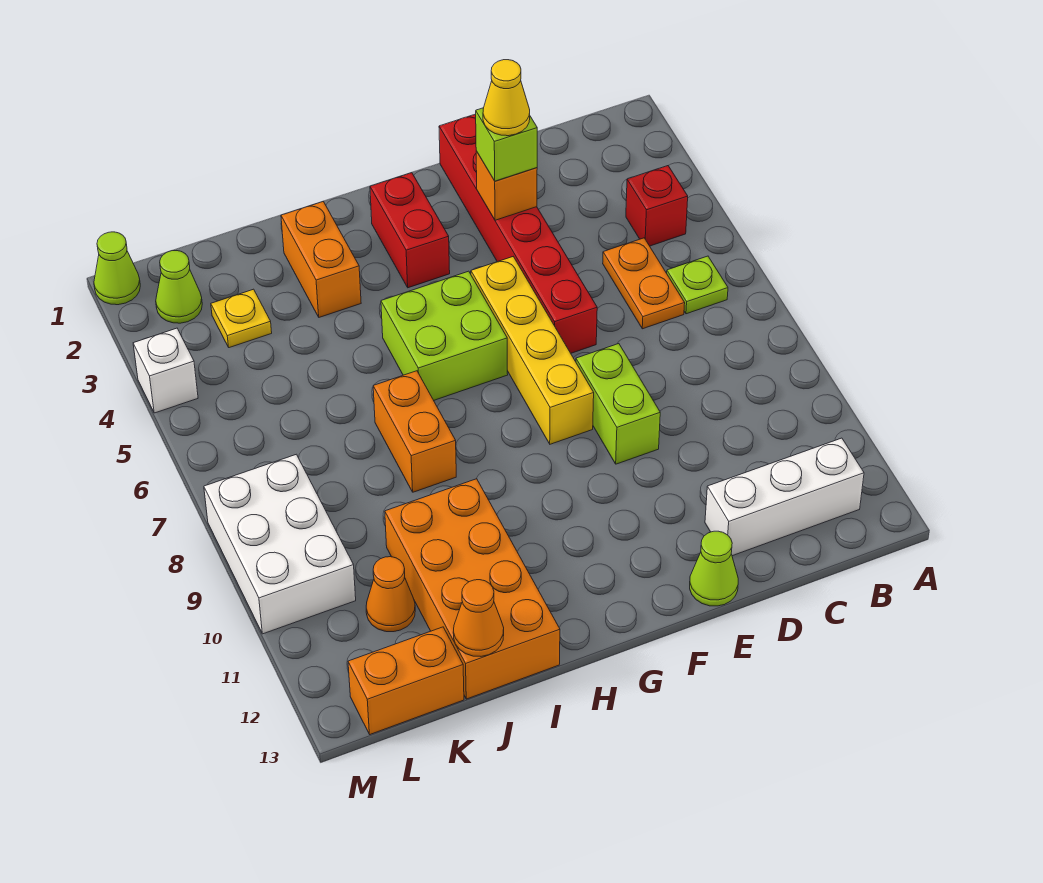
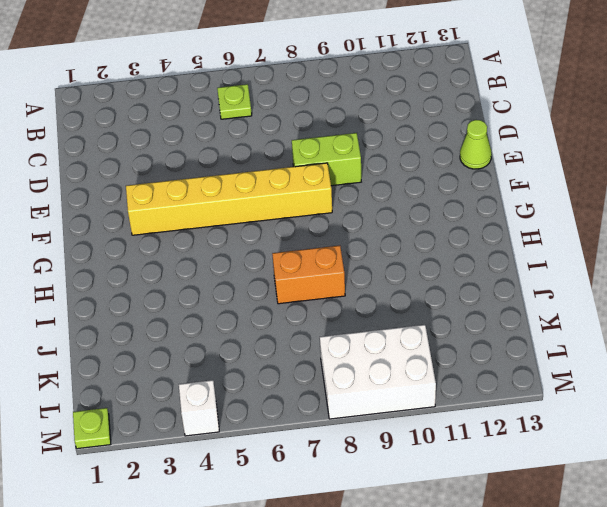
yellow brick F3:F8 level 1 -> yellow brick F5:F8 level 1
lime plate M1 level 1 -> lime cone M1 level 1
none -> red brick B4 level 1
none -> white brick B12:D12 level 1
none -> orange plate C5:C6 level 1

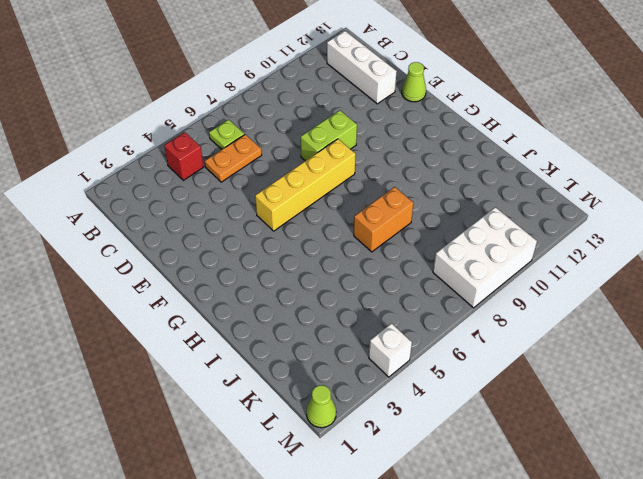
none -> red brick E1:E6 level 1
none -> red brick G2:G3 level 1
none -> lime brick G5:H6 level 1

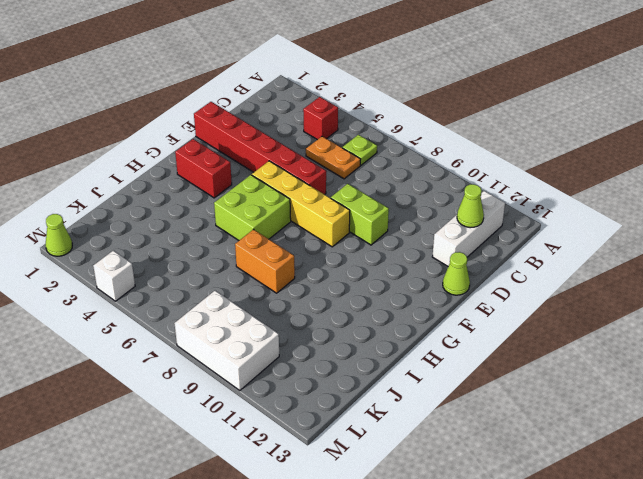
lime cone C12 level 2 -> lime cone L2 level 1
none -> orange brick I2:I3 level 1
none -> orange brick I10:J13 level 1
none -> yellow plate K3 level 1

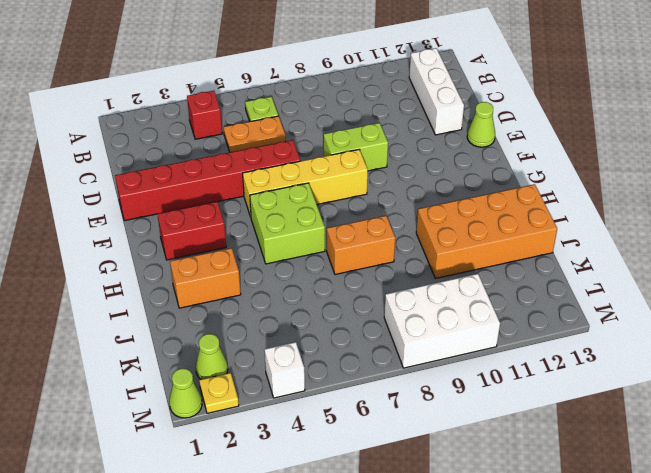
yellow plate M2 level 1 -> yellow plate K3 level 1
none -> orange cone K11 level 1
none -> orange brick K13:L13 level 1
none -> orange brick E3 level 2

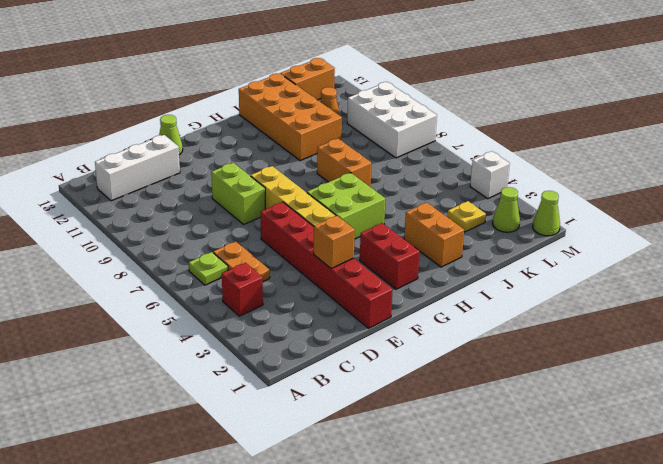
none -> orange cone J13 level 2
none -> lime brick E3 level 3
none -> yellow cone E3 level 4

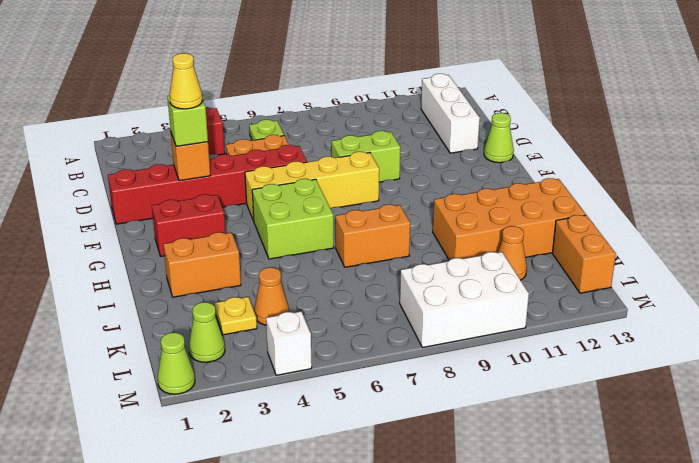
orange cone K4 level 1 -> orange cone J13 level 2

